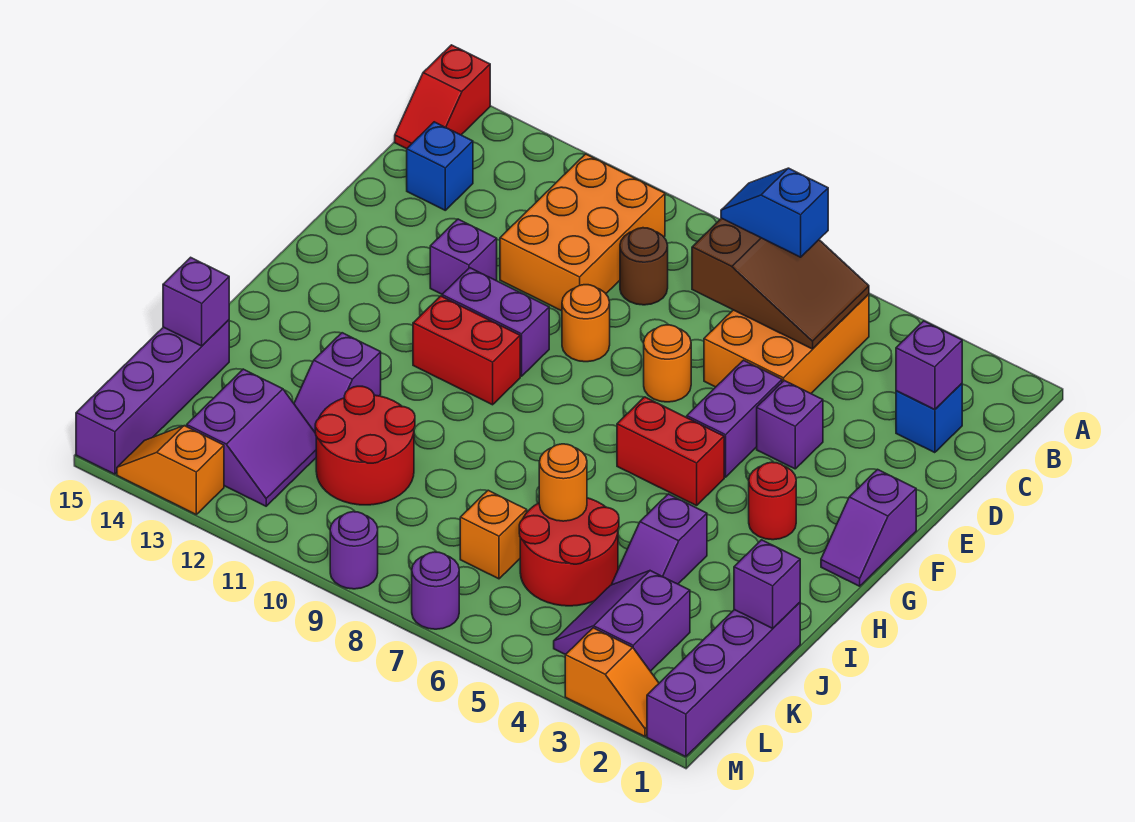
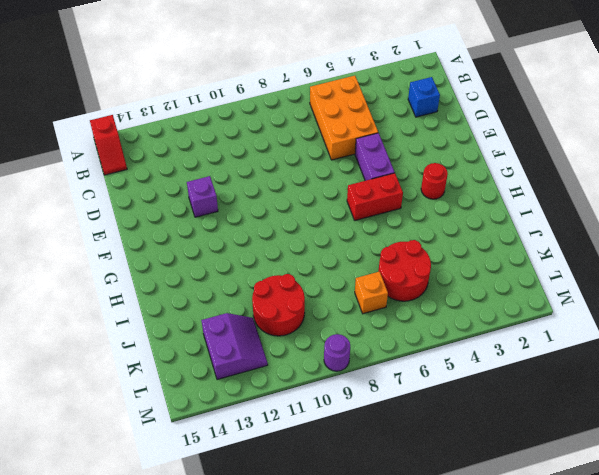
none -> orange brick B10:D11 level 1
none -> brown round brick C9 level 1
none -> blue brick C14 level 1
none -> purple brick E4 level 1

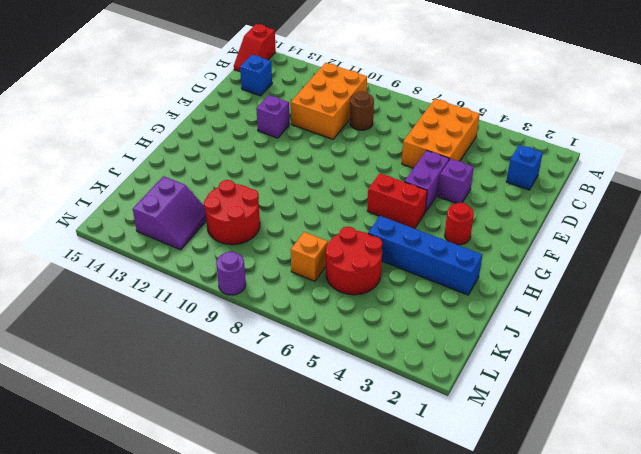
blue brick I2:I5 level 1 -> purple slope I4:J4 level 1 top I
none -> orange round brick E7 level 1
none -> orange round brick E9 level 1
none -> purple slope F1:G1 level 1 top F
none -> purple brick F10:F11 level 1

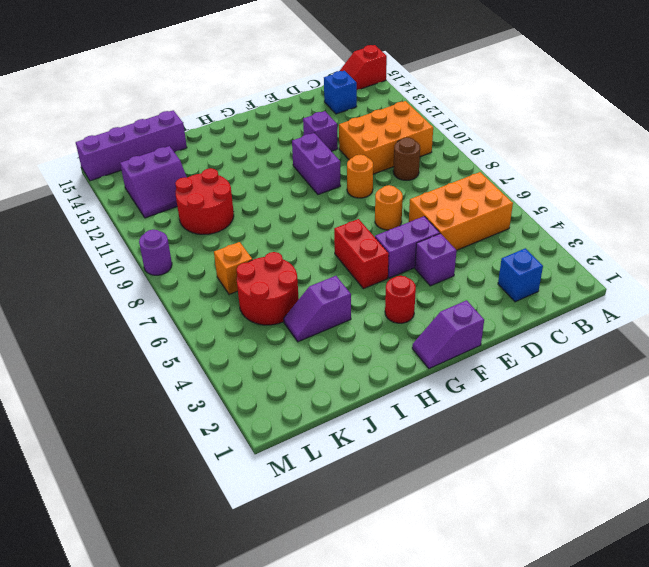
none -> red brick G10:G11 level 1
none -> purple slope I12:J12 level 1 top I
none -> purple brick J1:M1 level 1
none -> purple slope K3:L4 level 1 top 3

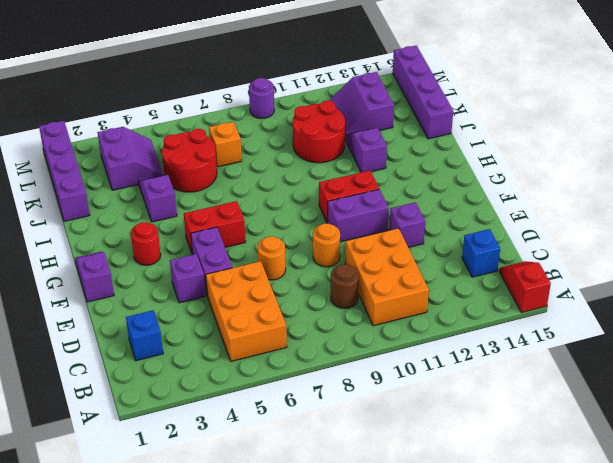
none -> orange slope M2:M3 level 1 top 3
none -> purple round brick M7 level 1
none -> orange slope M13:M14 level 1 top 13
none -> brown slope B5:C7 level 2 top 7

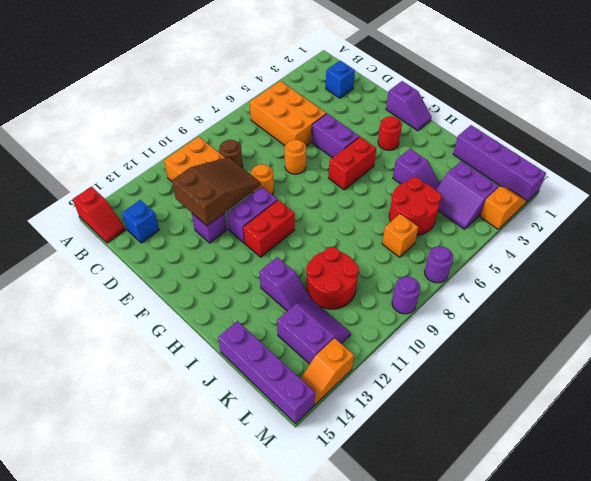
brown slope D10:E12 level 2 top 12 -> brown slope B5:C7 level 2 top 7
none -> purple brick E4 level 1
none -> purple brick C2 level 2
none -> purple brick J1 level 2
none -> orange round brick J6 level 2

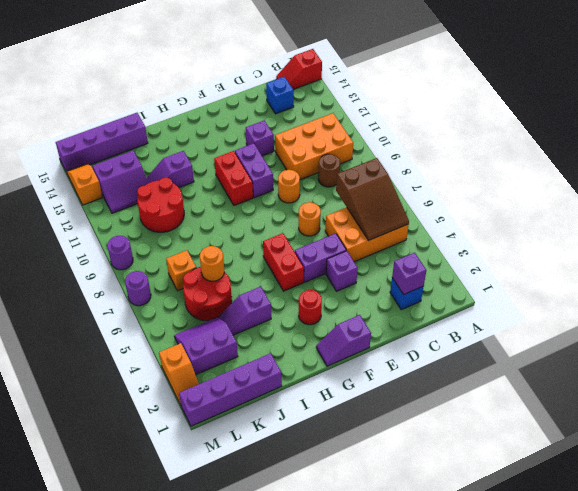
none -> purple brick J1 level 2
none -> purple brick J15 level 2
none -> blue slope B6:B7 level 3 top 6

